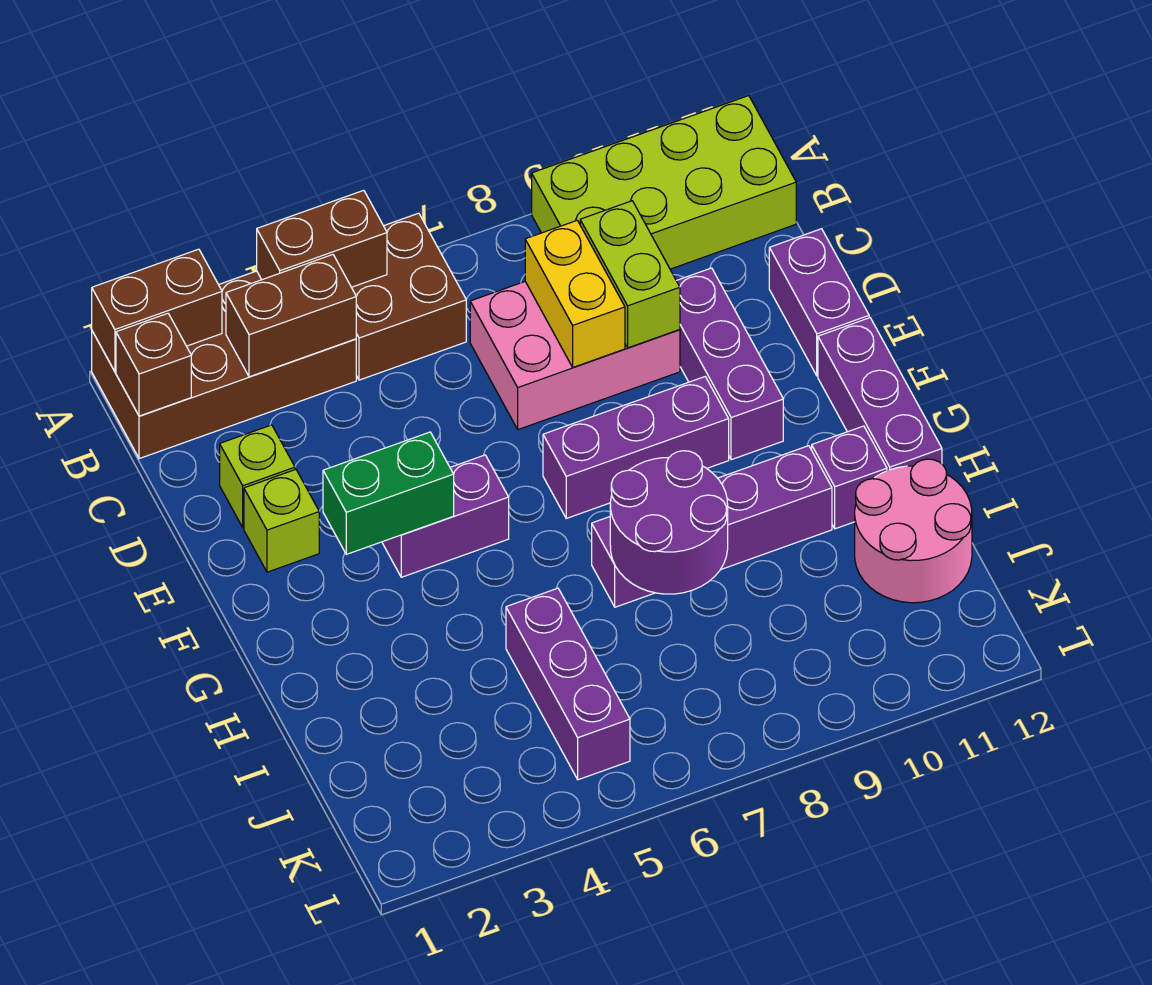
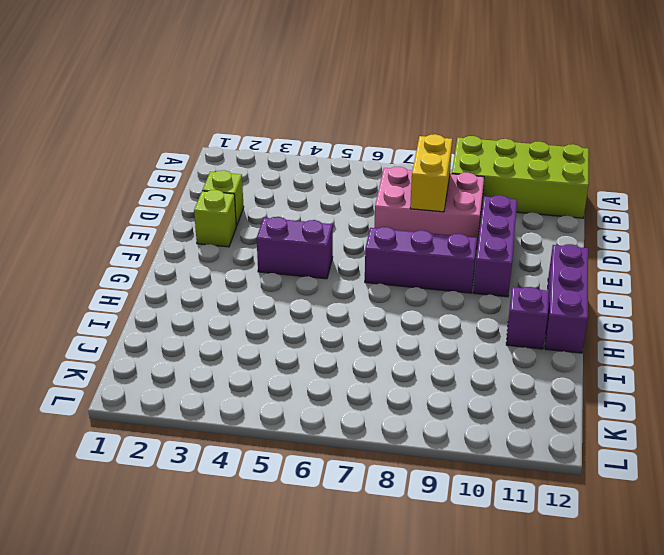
none -> brown brick A1:B4 level 1
none -> brown brick A5:B6 level 1
none -> purple brick D12:E12 level 1

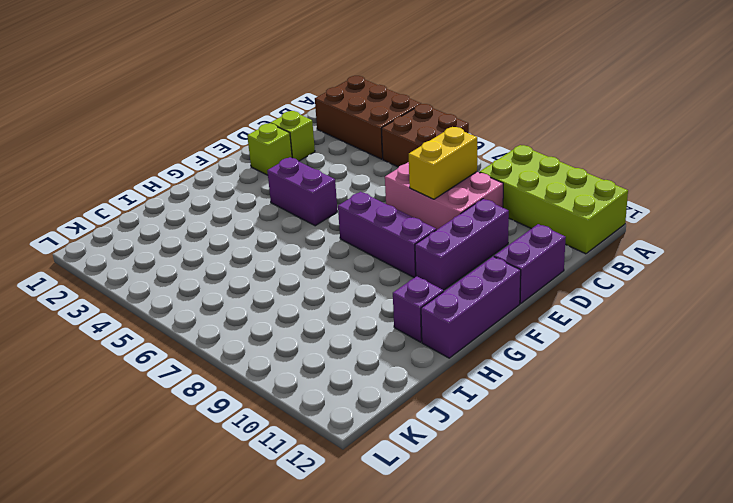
brown brick A2:B4 level 1 -> brown brick A1:B4 level 1
none -> purple brick H7:H10 level 1
none -> purple brick I5:K5 level 1
none -> pink round brick I11:J12 level 1

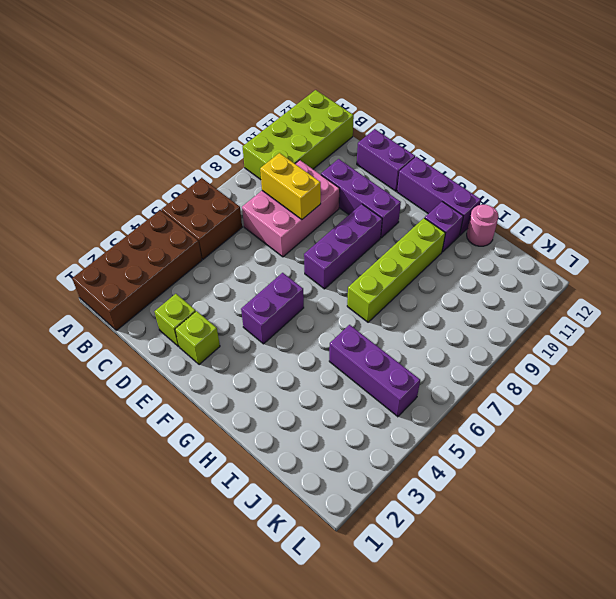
lime brick H7:H10 level 1 -> purple brick H7:H10 level 1
pink round brick I12 level 1 -> pink round brick I11:J12 level 1
none -> brown brick A1:A2 level 2
none -> brown brick A4:A5 level 2
none -> brown brick B1 level 2

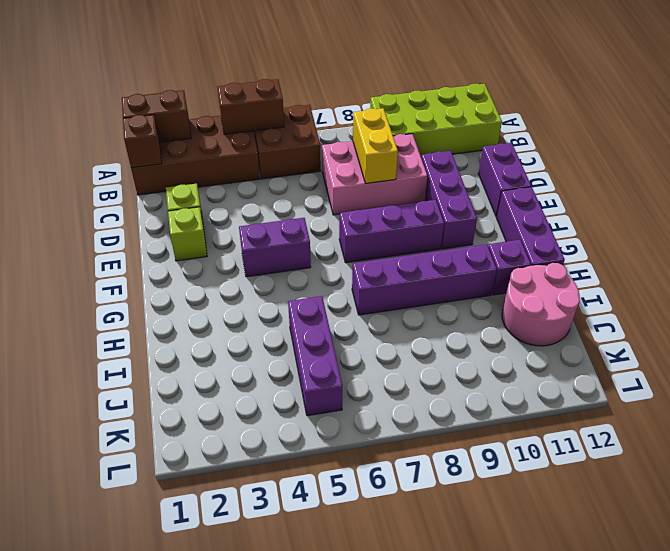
none -> brown brick B3:B4 level 2
none -> lime brick C9:D9 level 2
none -> green brick F3:F4 level 2

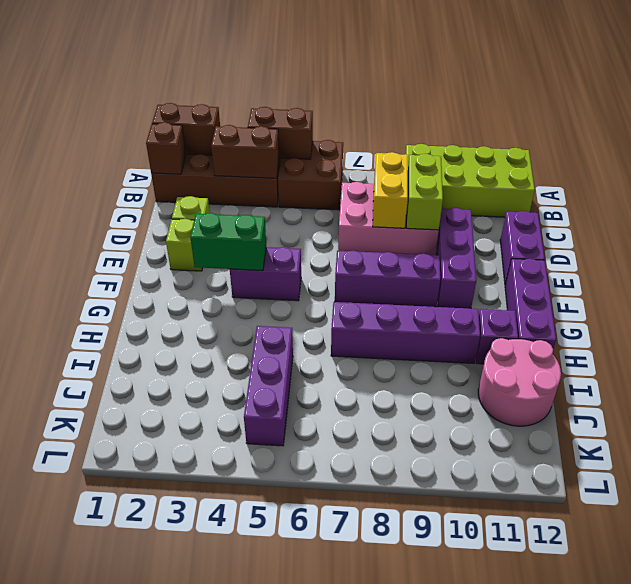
none -> purple round brick H7:I8 level 2

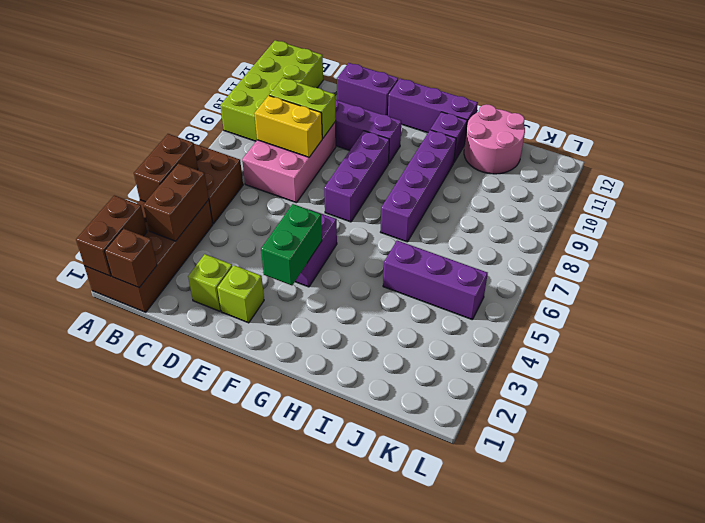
none -> purple round brick H7:I8 level 2

